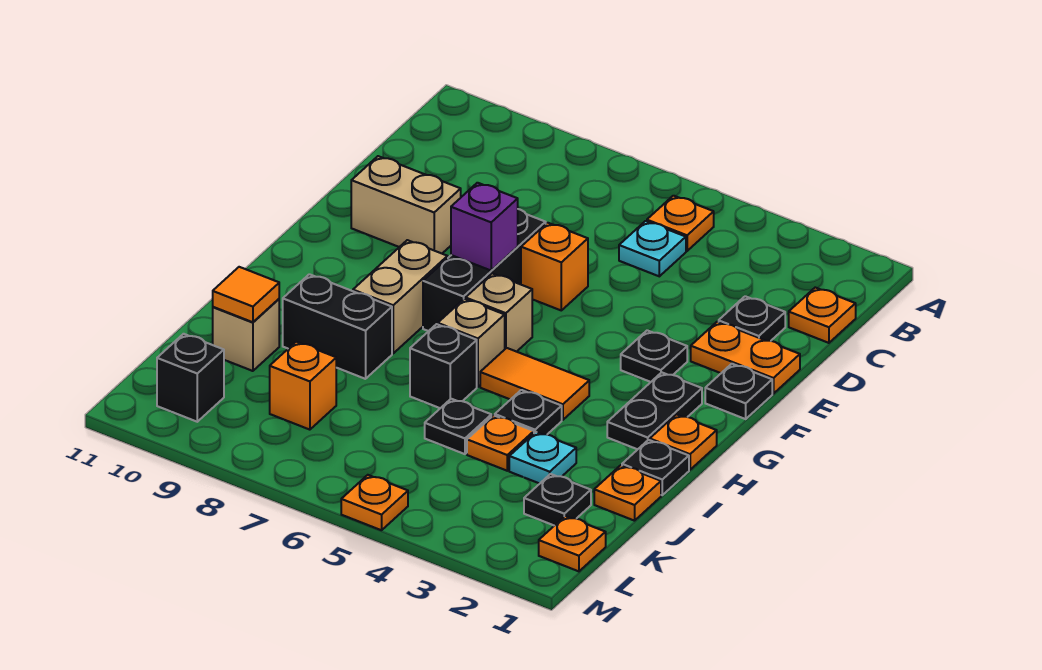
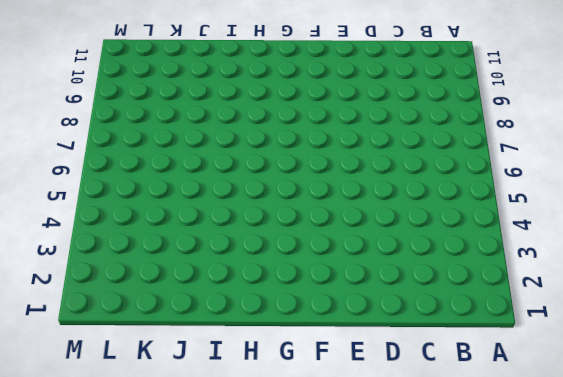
none -> orange plate B5 level 1
none -> orange plate C1 level 1
none -> cyan plate C5 level 1
none -> black plate D2 level 1

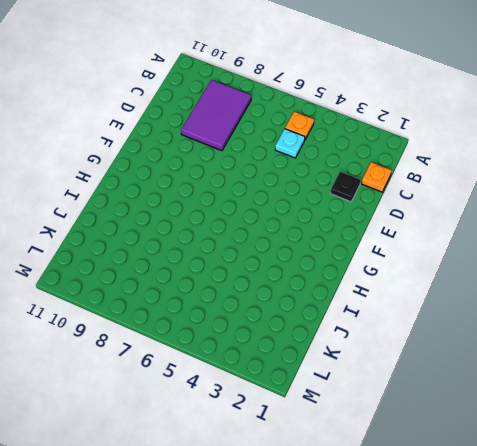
purple tile B8:D9 level 1 -> none
none -> orange plate E1:E2 level 1
none -> orange brick E6 level 1
none -> black brick E7:G7 level 1
none -> tan brick E9:E10 level 1

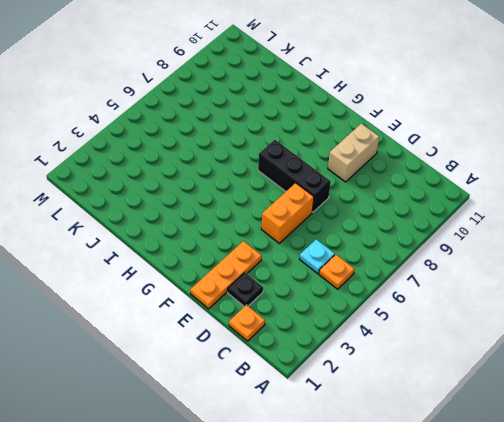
orange plate E1:E3 level 1 -> orange plate E1:E2 level 1
orange brick E5:E6 level 1 -> orange brick E6 level 1
none -> black plate F1 level 1
none -> black plate F3 level 1
none -> black plate G2:H2 level 1
none -> tan brick G6 level 1

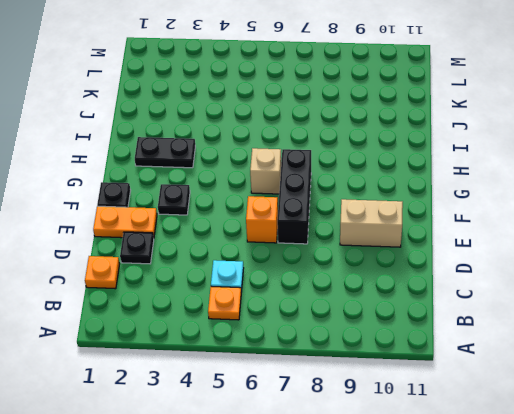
black plate H2:H3 level 1 -> black plate G2:H2 level 1
none -> tan brick G8:H8 level 1
none -> orange plate H1 level 1
none -> orange tile H4:H5 level 1
none -> tan brick H6 level 1

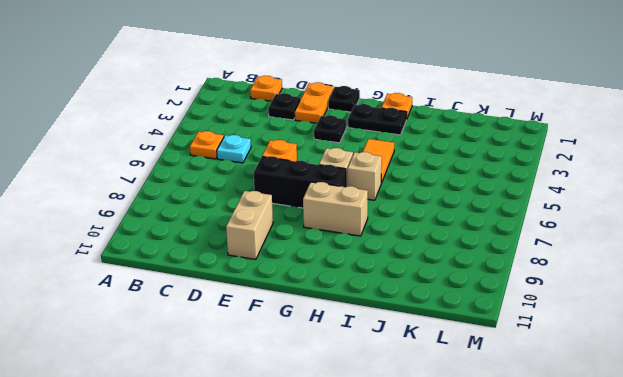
none -> black plate I1 level 1
none -> black plate I4 level 1
none -> black brick I6 level 1
none -> black brick I8:I9 level 1

